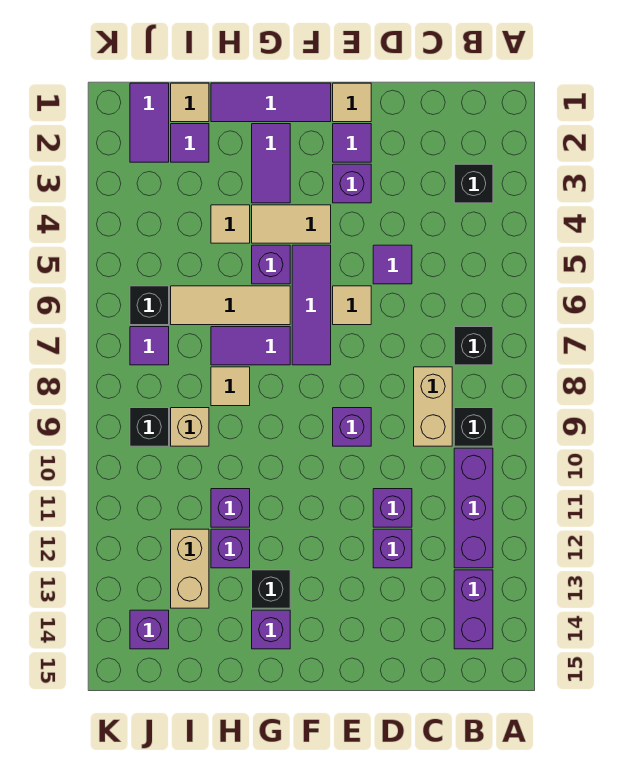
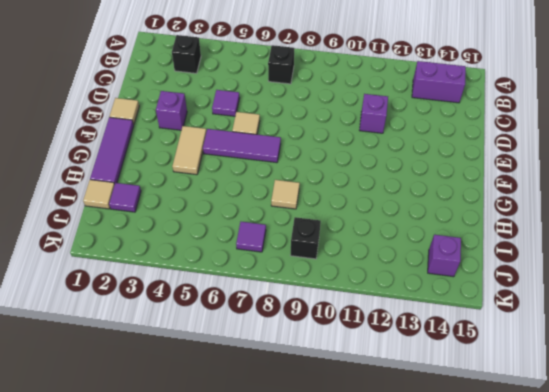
none -> black brick B9 level 1
none -> purple brick B10:B12 level 1
none -> tan brick C8:C9 level 1
none -> purple brick D12 level 1

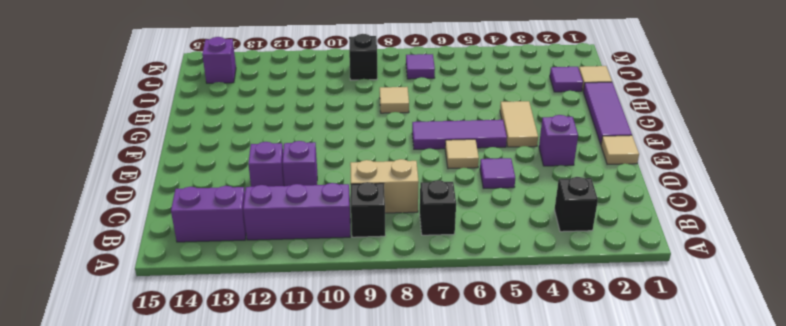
none -> purple tile E2 level 1
none -> purple brick E9 level 1
none -> purple tile G2:G3 level 1
none -> purple brick G5 level 1

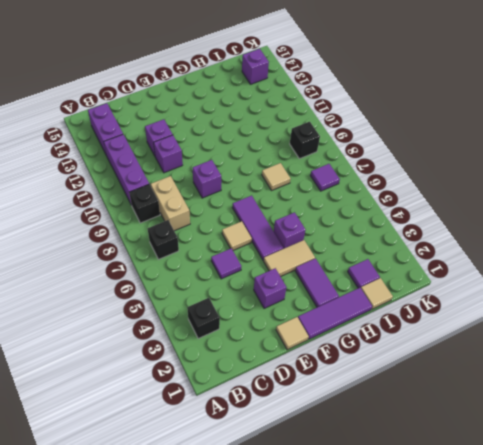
none -> purple tile E2 level 1
none -> tan tile G6:I6 level 1
none -> purple tile G7:H7 level 1
none -> black brick G13 level 1

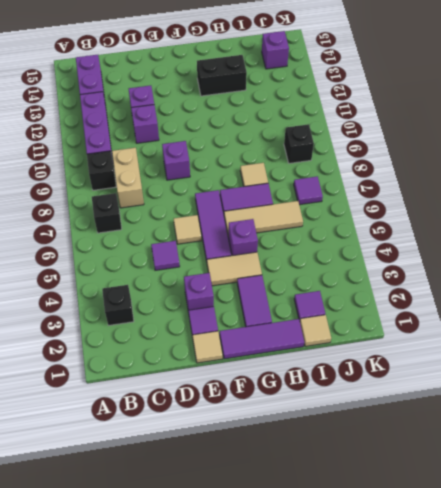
black brick G13:H13 level 1 -> black brick G13 level 1
none -> purple brick G14 level 1
none -> tan tile H4 level 1
none -> purple brick H11 level 1
none -> purple brick H12 level 1

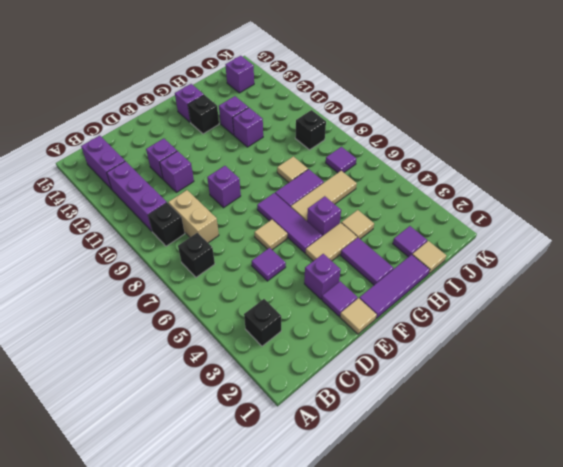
none -> tan brick I9 level 1
none -> tan brick I12:I13 level 1
none -> purple tile J1:J2 level 1
none -> black brick J6 level 1

